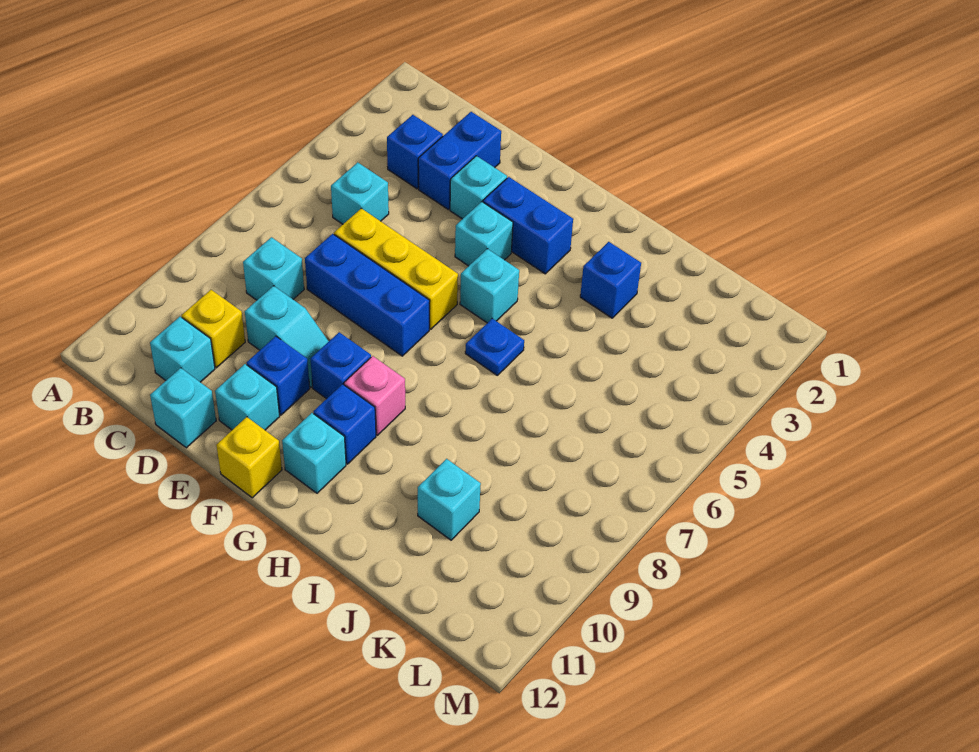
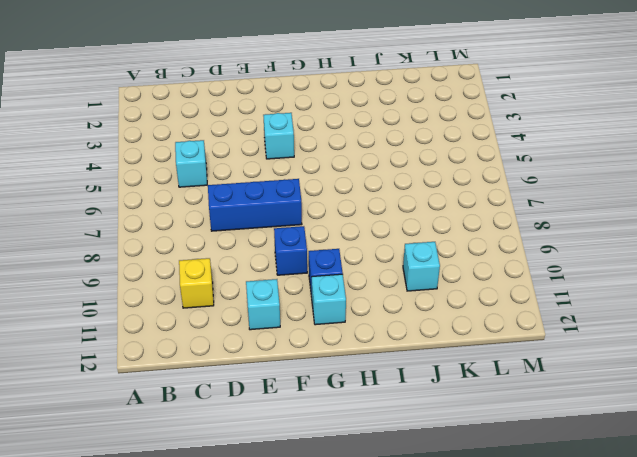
none -> blue brick C3 level 1
none -> cyan brick C8 level 1
none -> cyan brick C11 level 1

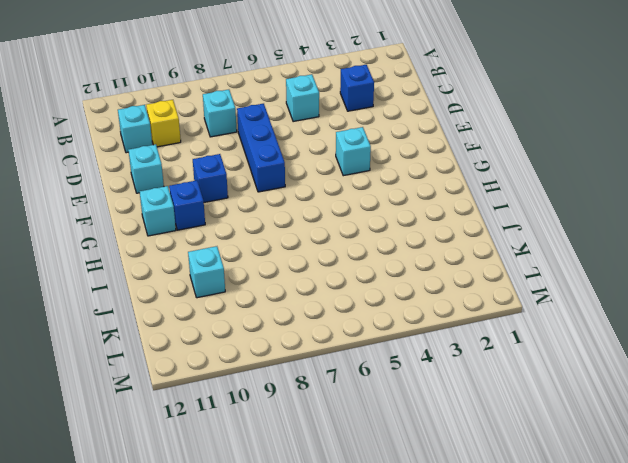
none -> blue brick D2:D3 level 1
none -> yellow brick D6:F6 level 1
none -> cyan slope D9:E9 level 1 top D

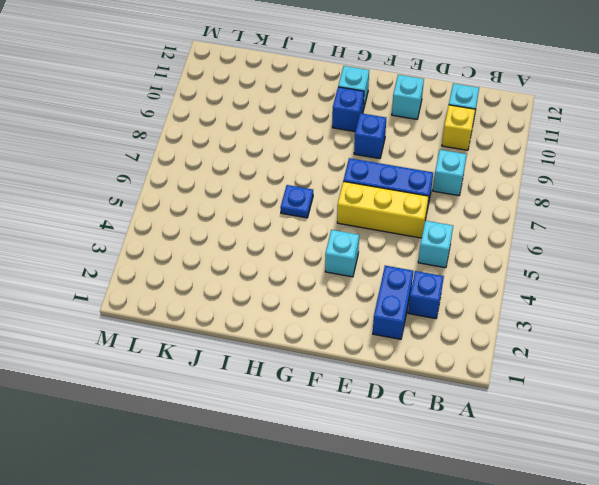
none -> cyan slope D9:E9 level 1 top D
none -> cyan brick D12 level 1
none -> cyan brick E3 level 1

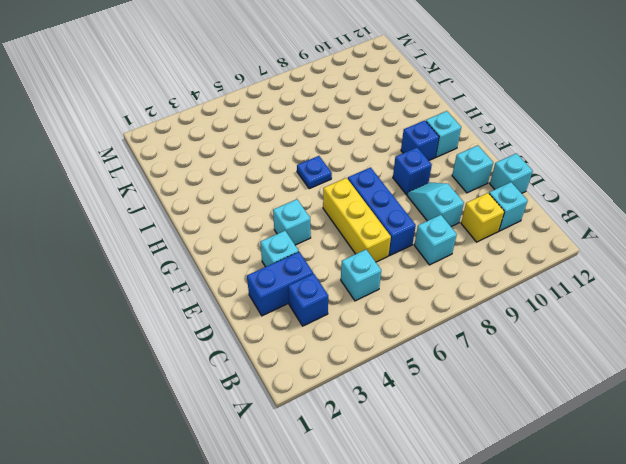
none -> blue brick E10 level 1
none -> blue brick F3:G3 level 1
none -> yellow brick F12 level 1

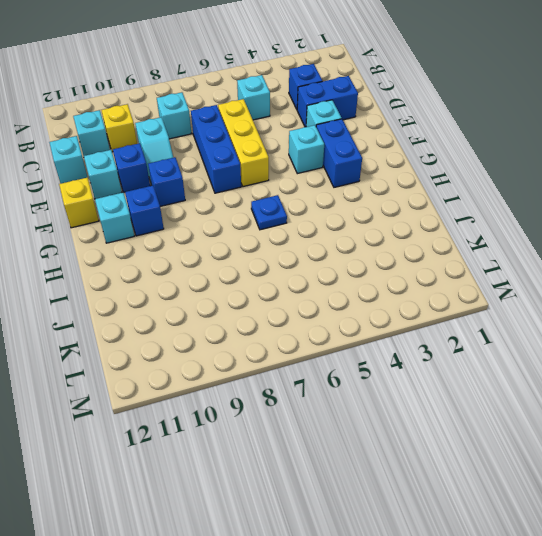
none -> cyan brick G5 level 1
none -> pink brick G9 level 1
none -> blue brick I3 level 1

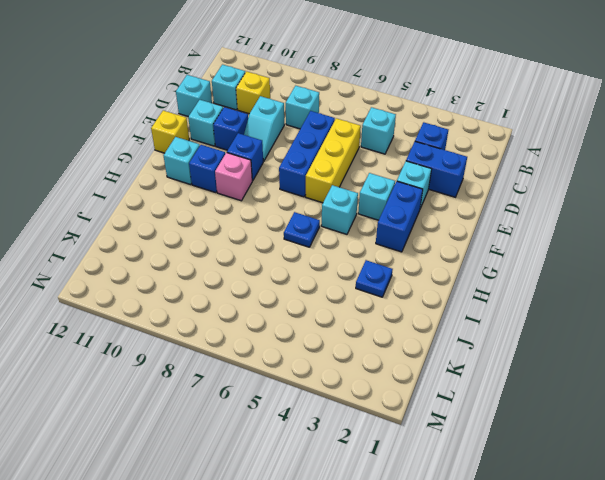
blue plate I3 level 1 -> blue brick I3 level 1
none -> cyan brick J10 level 1

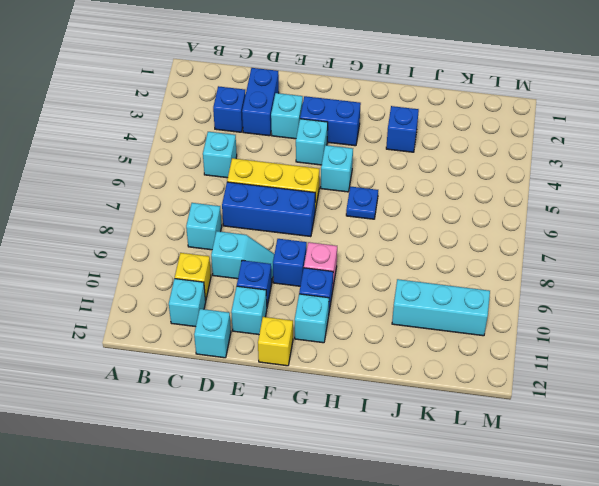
cyan brick J10:L10 level 1 -> cyan brick J10 level 1

